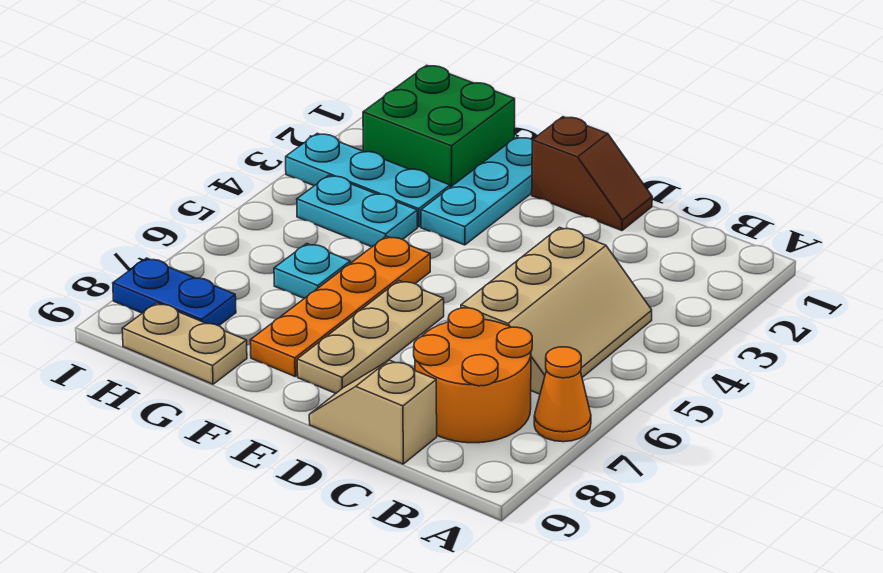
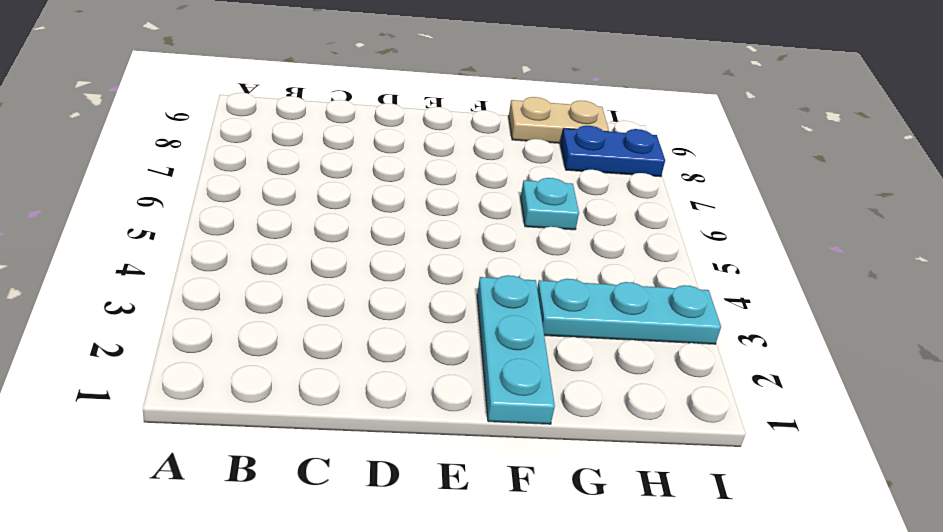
none -> orange cone A7 level 1
none -> tan slope B4:C6 level 1 top C
none -> orange round brick B7:C8 level 1

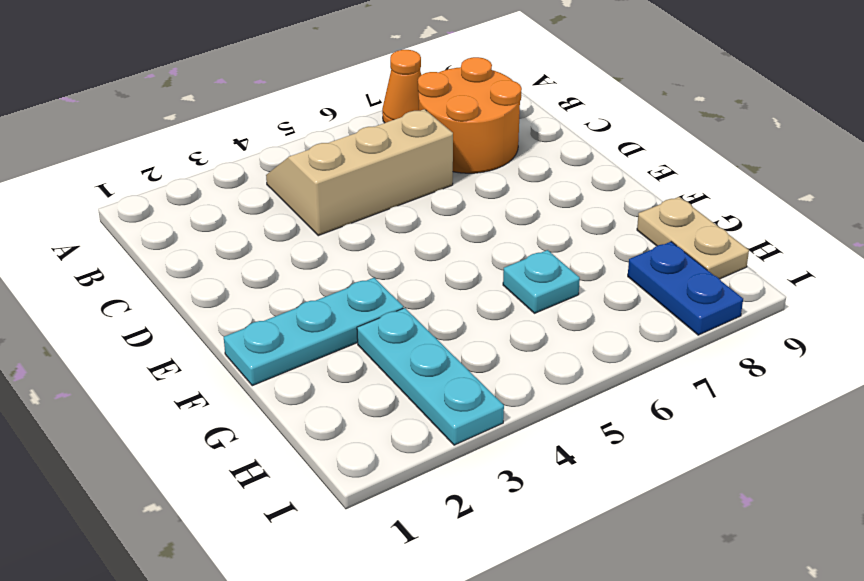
none -> tan slope C9:D9 level 1 top C
none -> brown slope D1:E1 level 1 top E
none -> tan plate E6:E8 level 1

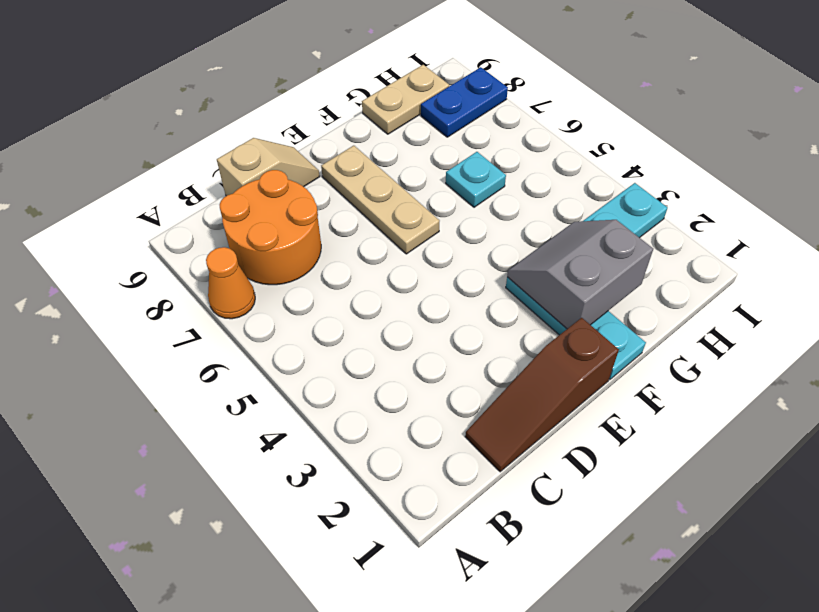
brown slope C1:E1 level 1 top E -> brown slope D1:E1 level 1 top E
grey slope F2:G3 level 2 top 2 -> none
none -> tan slope B4:C6 level 1 top C
none -> orange plate F5:F8 level 1
none -> green brick G1:H2 level 1

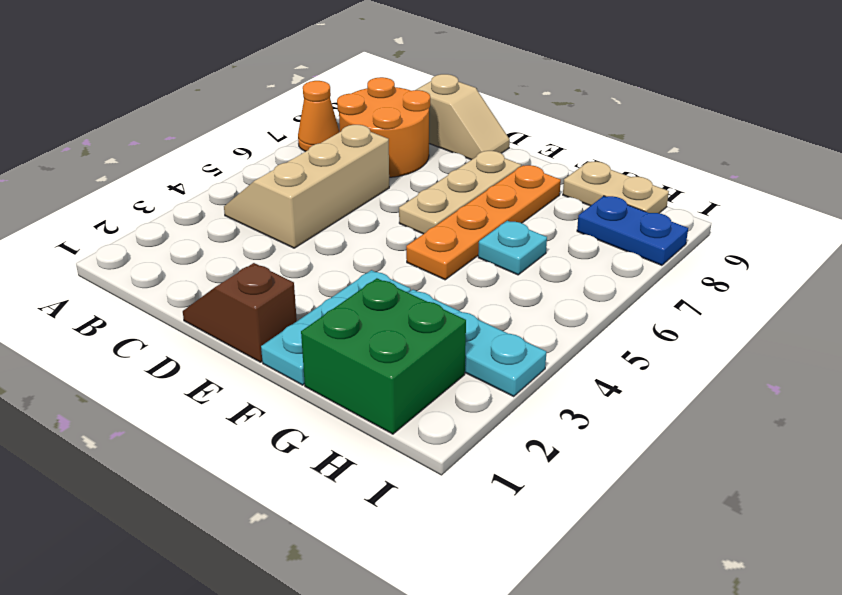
none -> cyan plate G4:H4 level 1

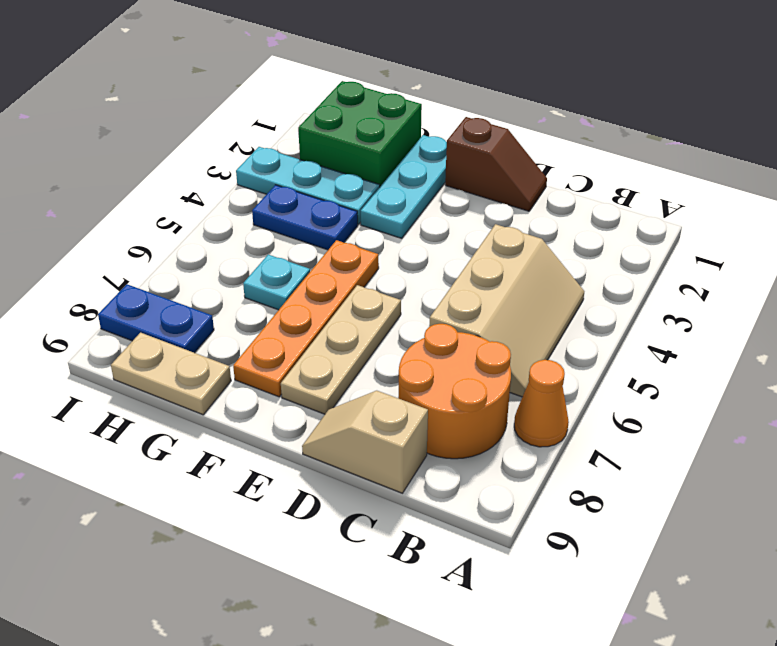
blue plate G4:H4 level 1 -> cyan plate G4:H4 level 1

